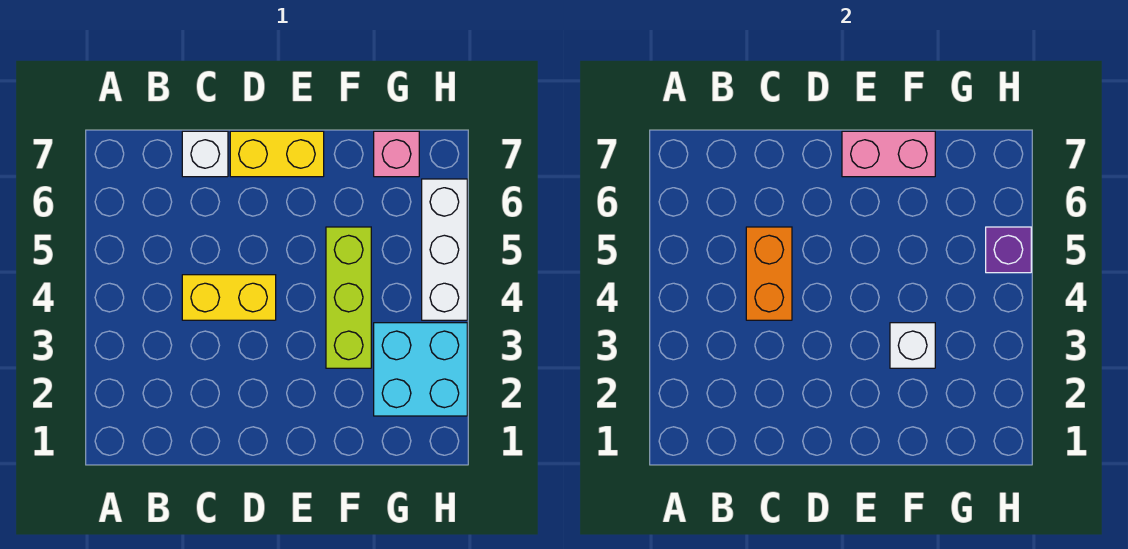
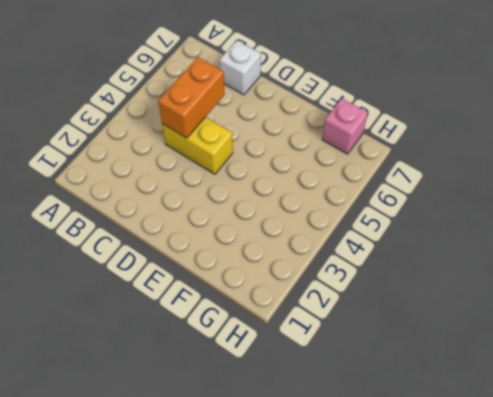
none -> yellow brick D7:E7 level 1
none -> lime brick F3:F5 level 1

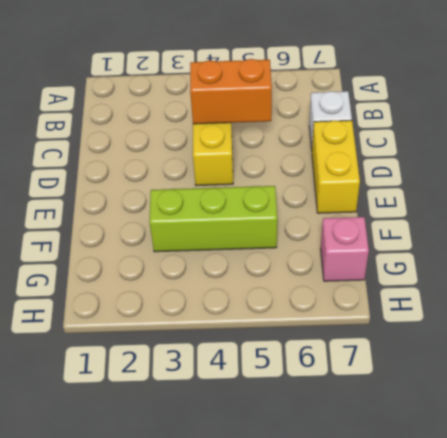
none -> cyan brick G2:H3 level 1
none -> white brick H4:H6 level 1

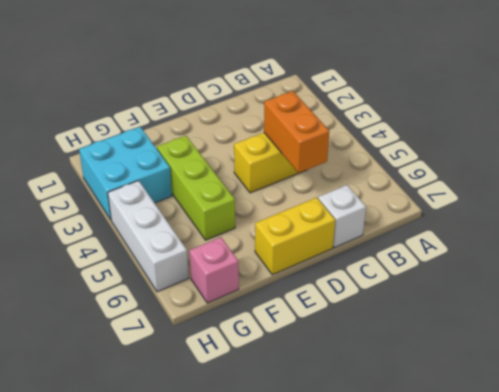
none -> pink brick E7:F7 level 2
none -> white brick F3 level 2

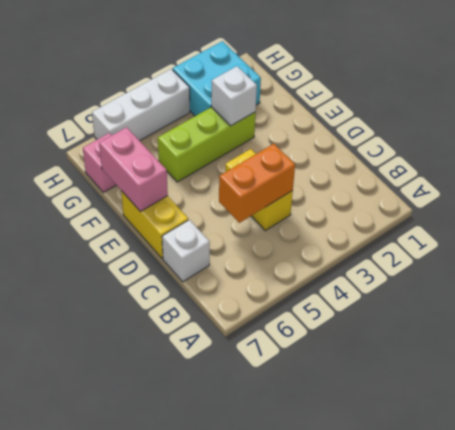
none -> purple brick H5 level 2

